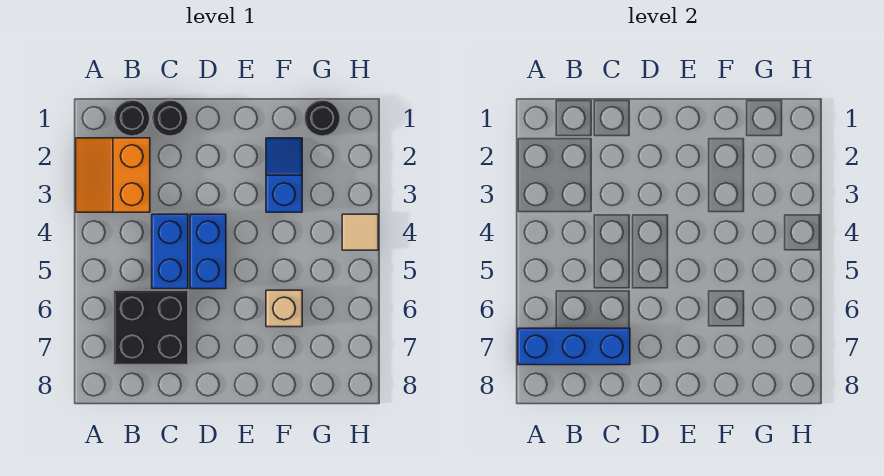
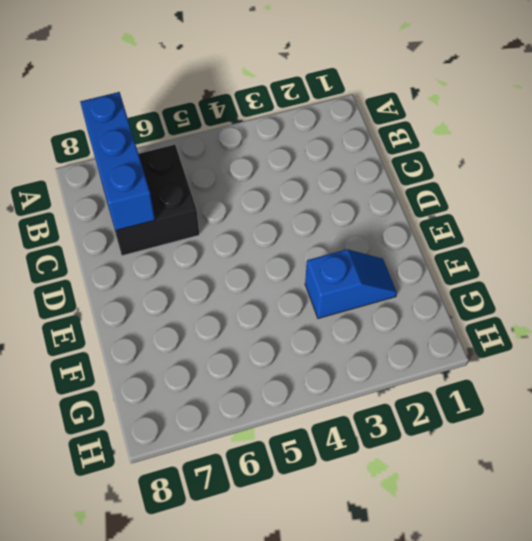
none -> orange slope A2:B3 level 1 top B
none -> black round brick B1 level 1

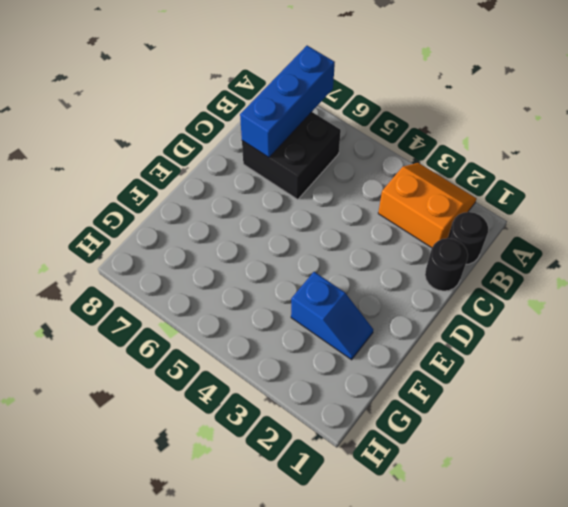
none -> blue brick C4:C5 level 1
none -> blue brick D4:D5 level 1

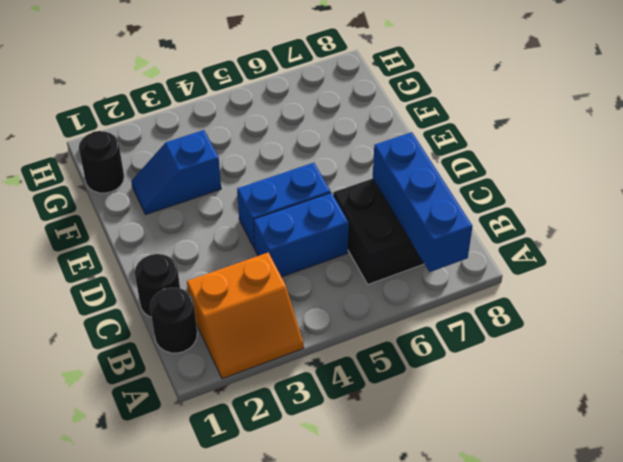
none -> tan brick F6 level 1
none -> tan tile H4 level 1

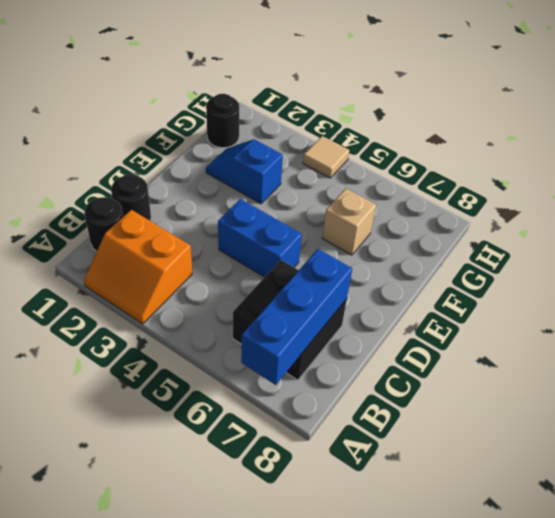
none -> blue brick C4:C5 level 1

